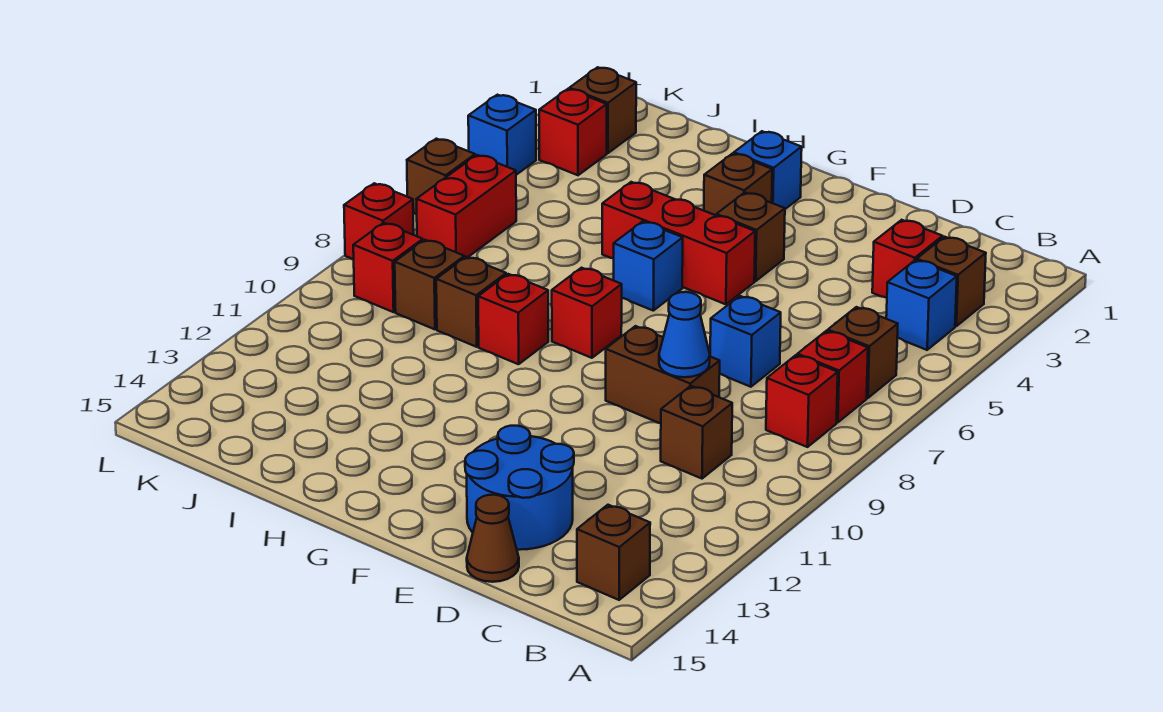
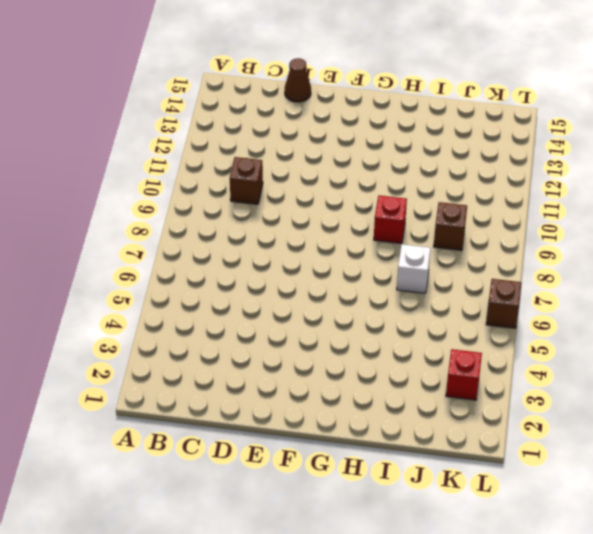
white brick I7 level 1 -> none
none -> brown brick B3 level 1
none -> blue brick B4 level 1
none -> brown brick B6 level 1

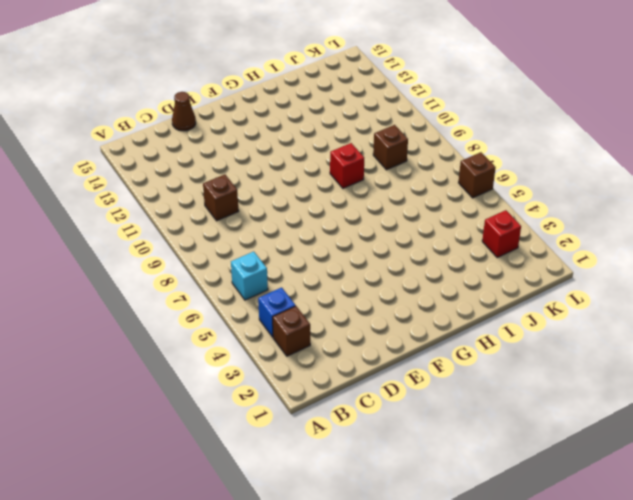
cyan brick B6 level 1 -> brown brick B6 level 1
none -> red brick B7 level 1
none -> red brick B8 level 1
none -> brown brick B14 level 1

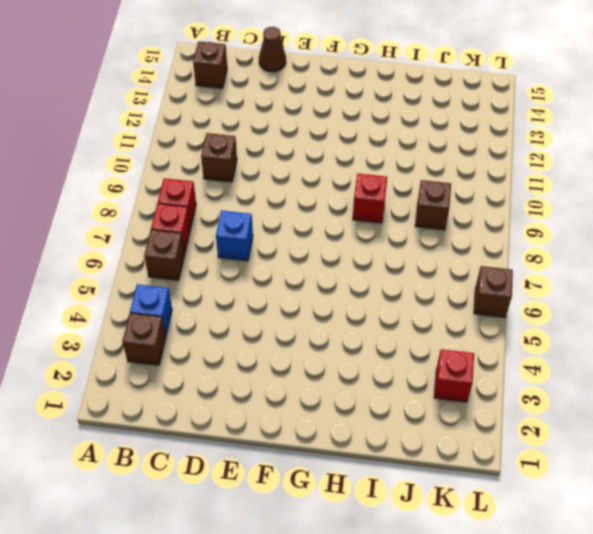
none -> red brick C3 level 1
none -> brown brick D9:E9 level 1
none -> blue round brick D13:E14 level 1

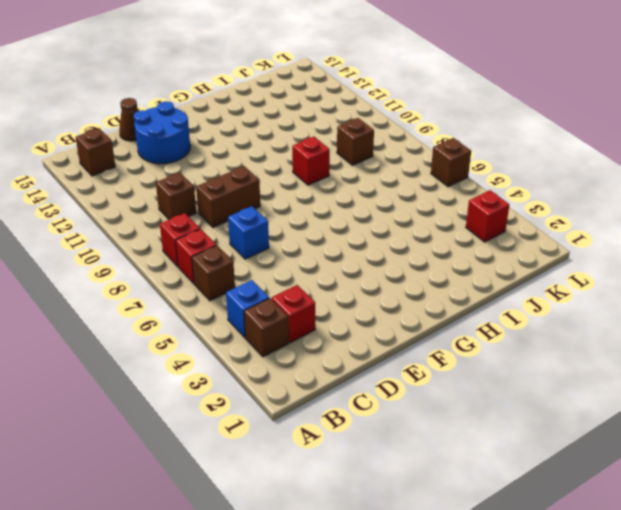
none -> brown brick F4 level 1
none -> red brick F5:H5 level 1
none -> blue brick G2 level 1

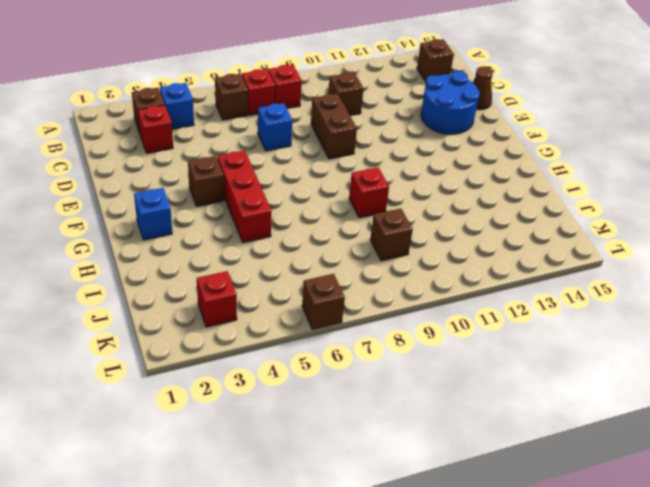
none -> brown brick G3 level 1
none -> blue brick G6 level 1
none -> red brick G8 level 1

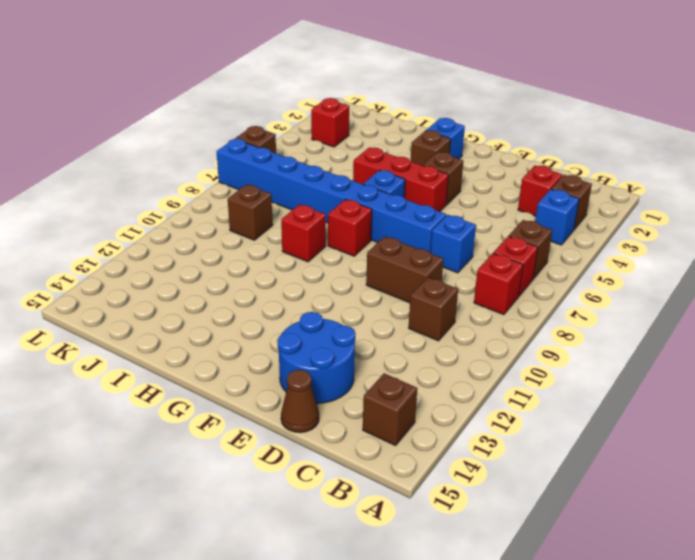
blue brick E7:L7 level 1 -> red brick K6:K7 level 1
none -> brown brick I9 level 1
none -> brown brick K2 level 1
none -> red brick K9 level 1

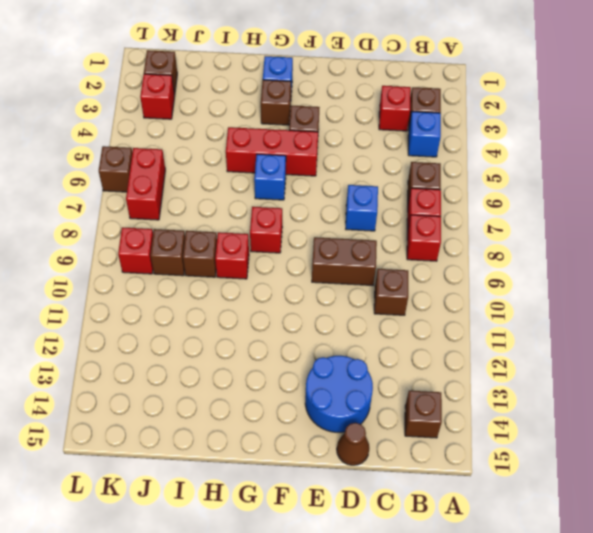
none -> blue brick L4 level 1
none -> red brick L8 level 1
none -> blue cone D9 level 2

